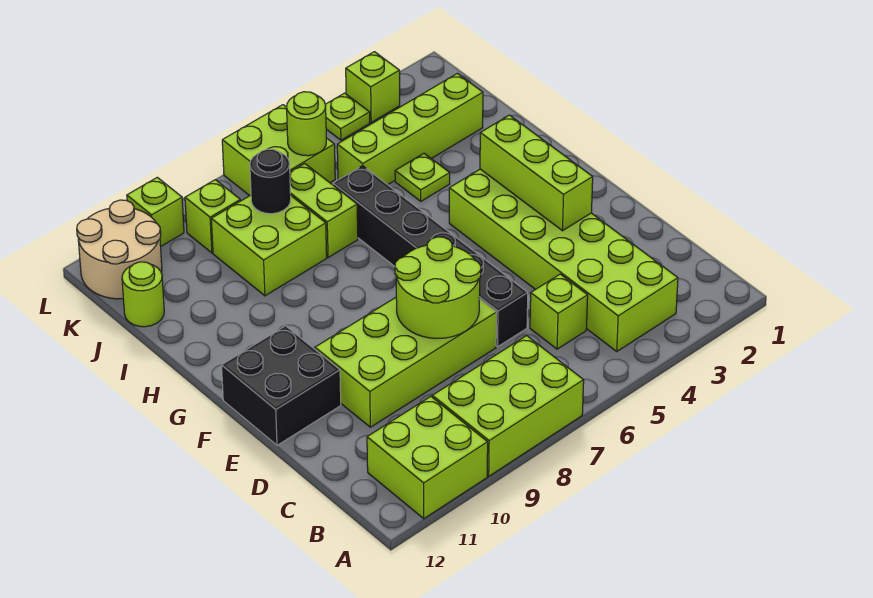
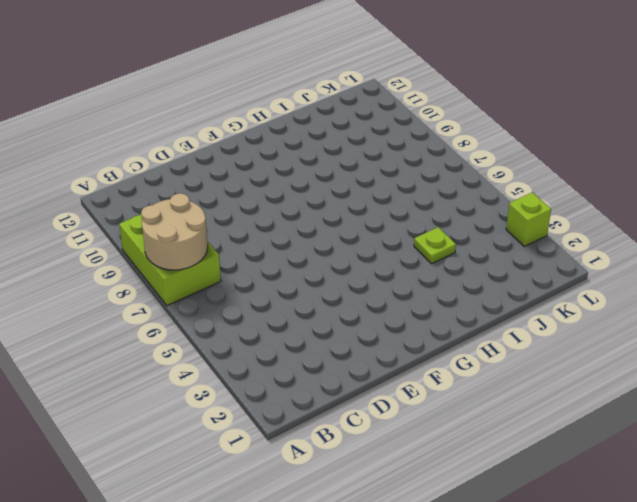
tan round brick A7:B8 level 2 -> tan round brick K11:L12 level 1
none -> lime brick A10:B11 level 1
none -> lime brick B3:G4 level 1
none -> lime brick C5 level 1

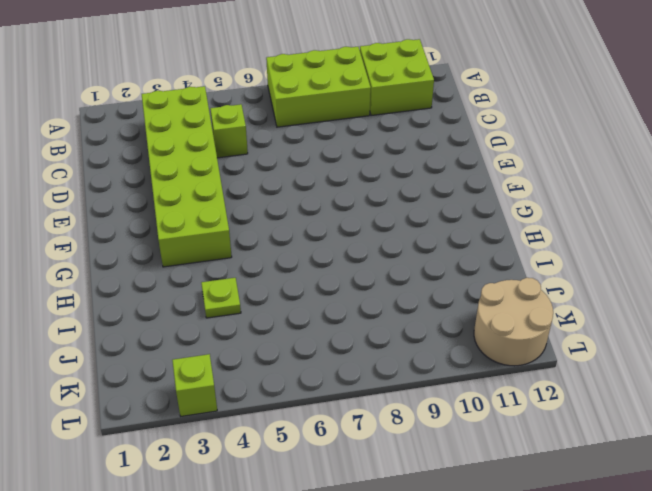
none -> black brick D6:I6 level 1
none -> lime brick D7:E10 level 1
none -> black brick E11:F12 level 1

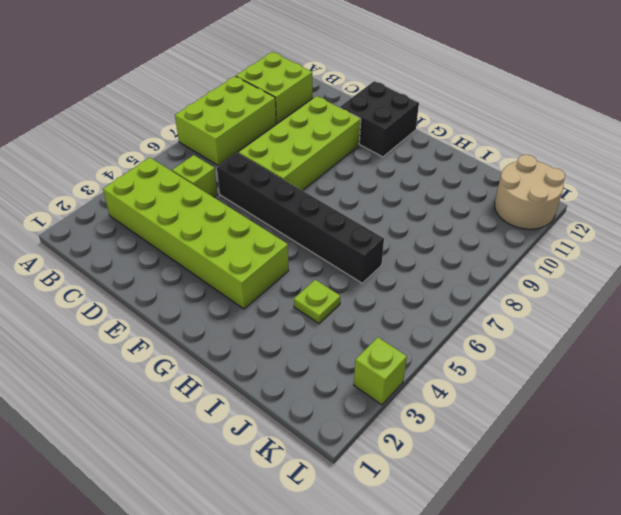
none -> lime brick I7:J7 level 1
none -> lime brick I8:J9 level 1
none -> lime brick J2:J5 level 1

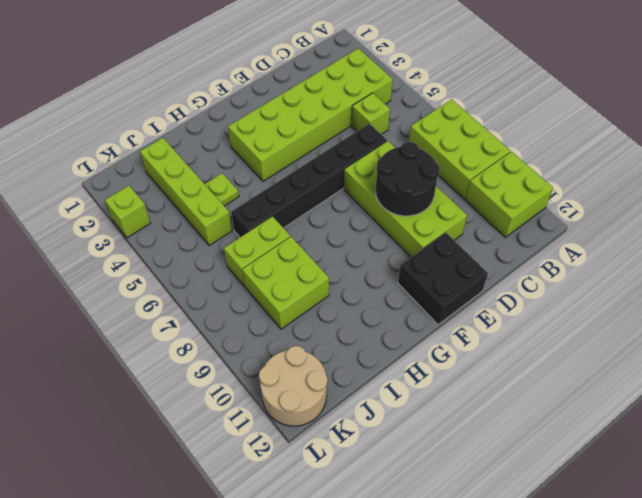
black round brick D8:E9 level 2 -> lime round brick D7:E8 level 2
none -> lime round brick J12 level 1
none -> lime brick K6:L7 level 1
none -> lime brick K9 level 1

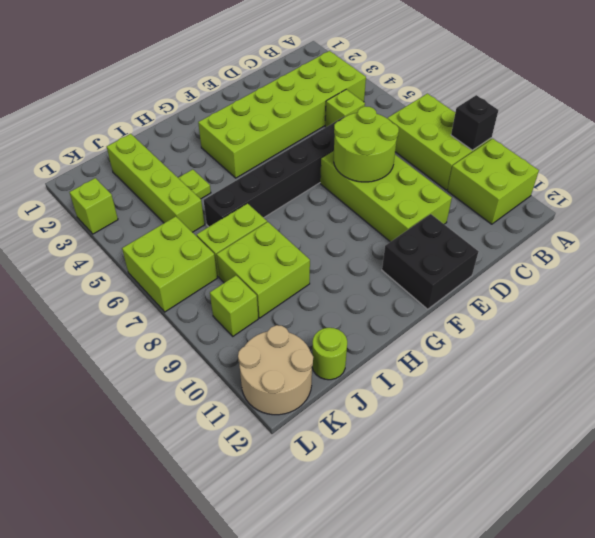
black brick A9 level 2 -> none
none -> lime plate L4 level 1
none -> lime brick L10 level 1
none -> lime brick E3:G3 level 2

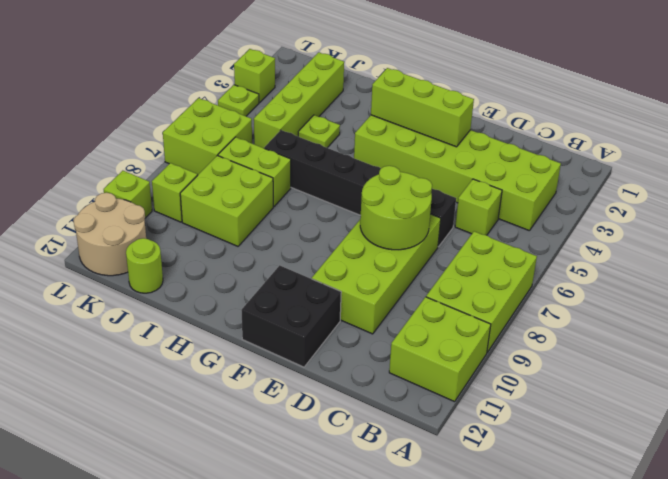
none -> black round brick J8 level 2
none -> lime round brick K6 level 2

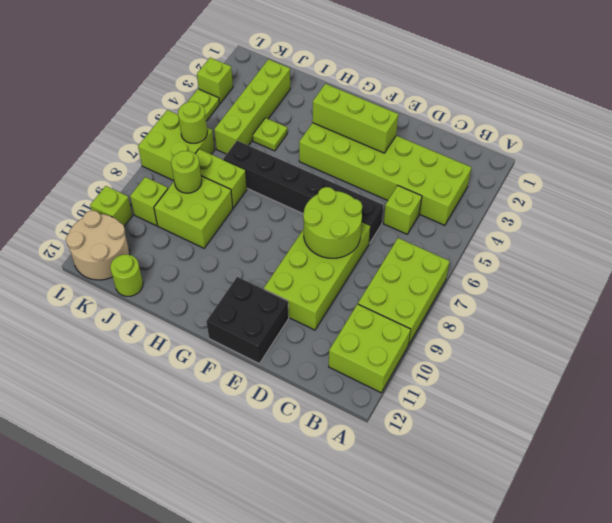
lime round brick J8 level 2 -> black round brick J8 level 2

